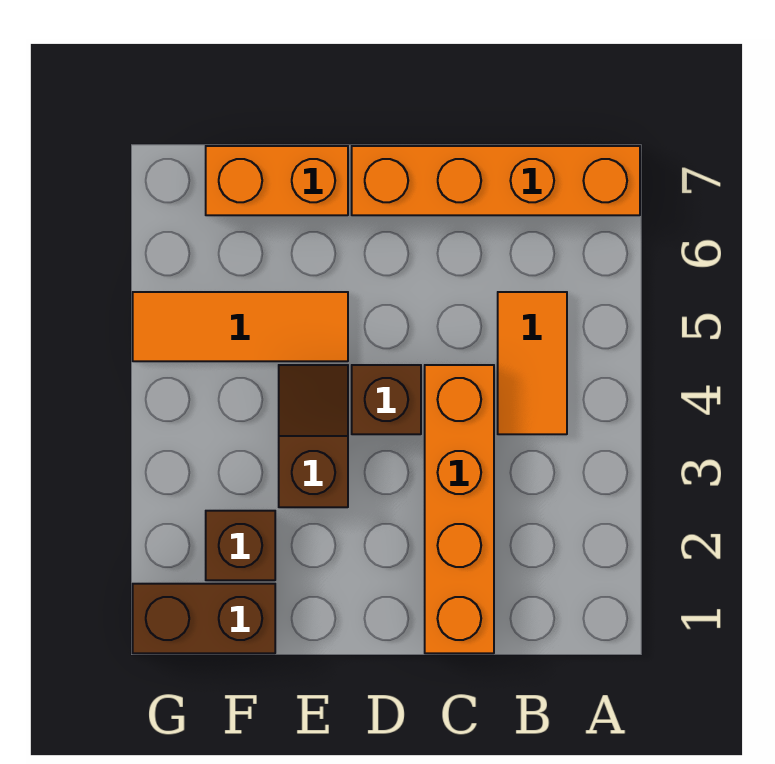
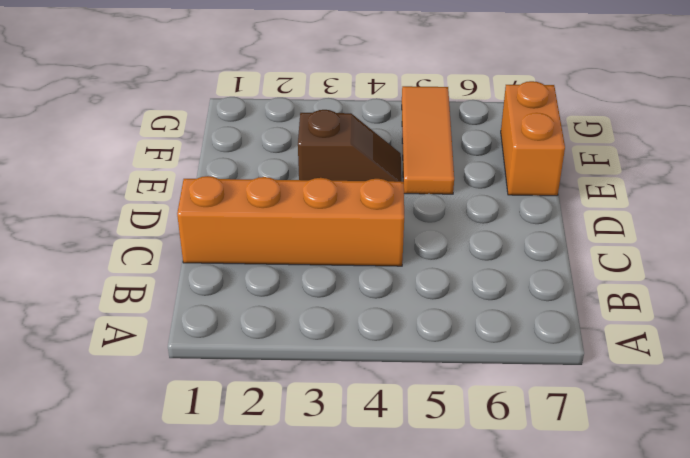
none -> orange brick A7:D7 level 1
none -> orange tile B4:B5 level 1

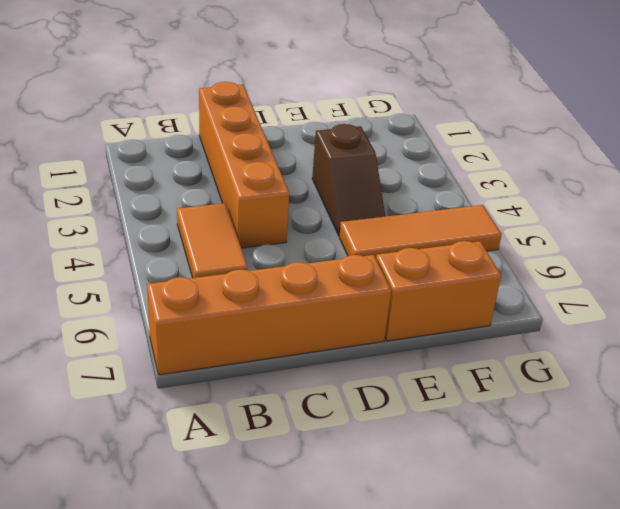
none -> brown brick D4 level 1
none -> brown brick F1:G1 level 1

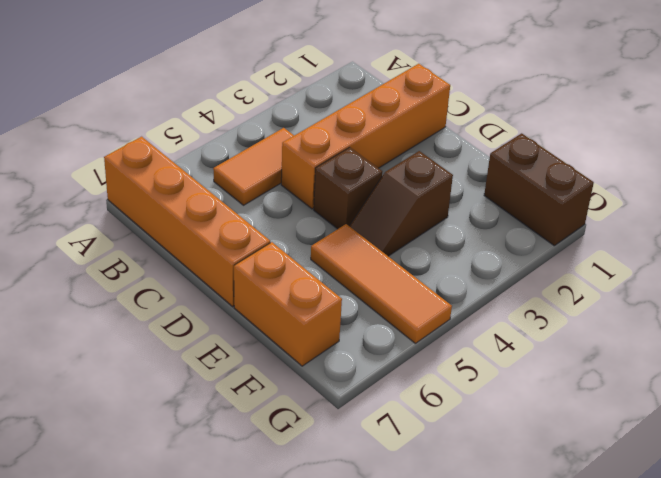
none -> brown brick F2 level 1

